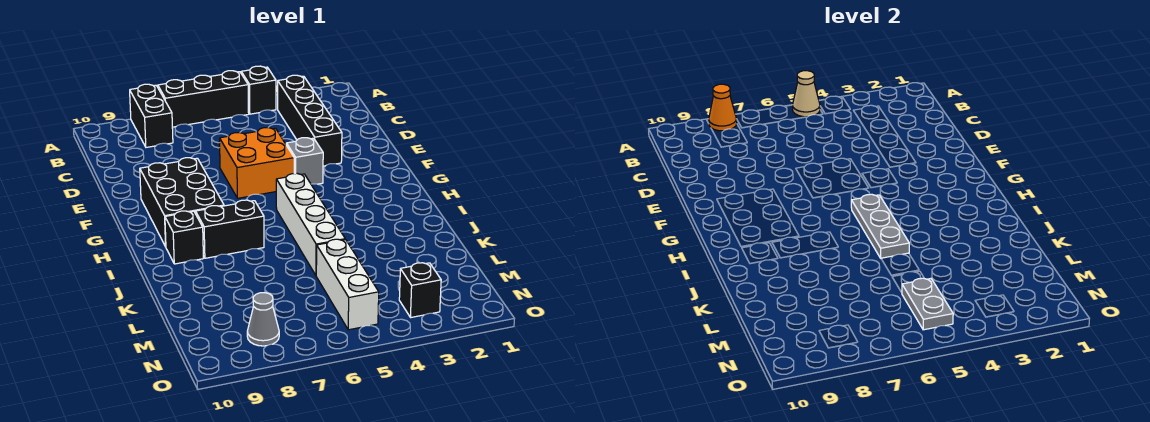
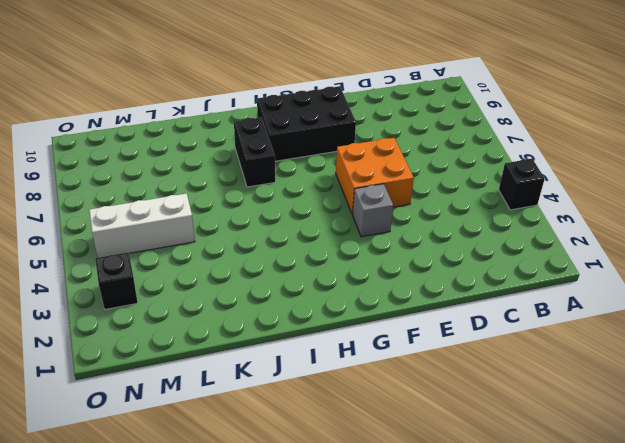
none -> black brick A5:A7 level 1
none -> black brick A8:B8 level 1
none -> black brick B3:E3 level 1

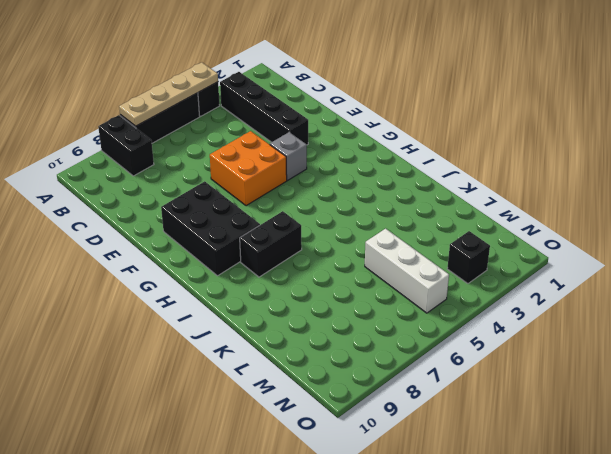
tan plate A4:A7 level 2 -> tan cone A5 level 2
none -> white brick H5:K5 level 1
none -> black brick I9 level 1
none -> grey cone N8 level 1

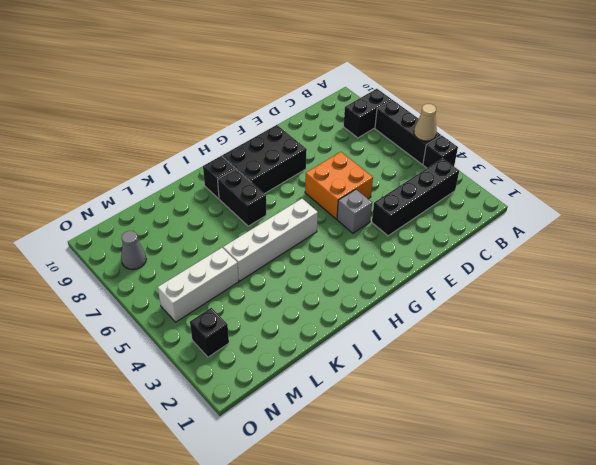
none -> orange cone A8 level 2
none -> grey plate H5:J5 level 2
none -> grey plate M5:N5 level 2

